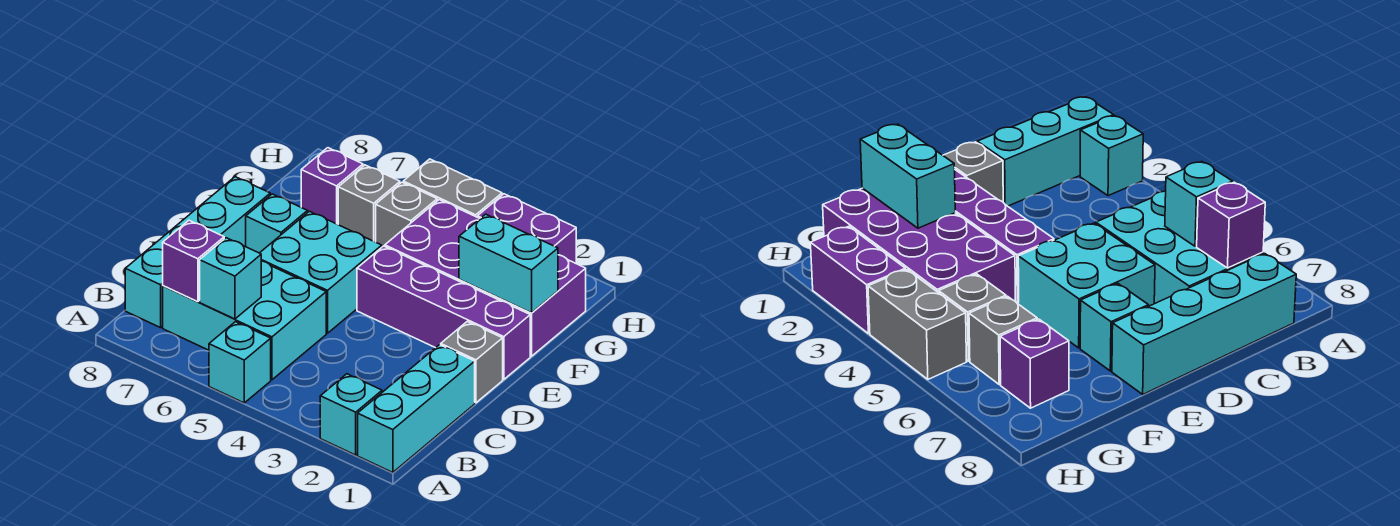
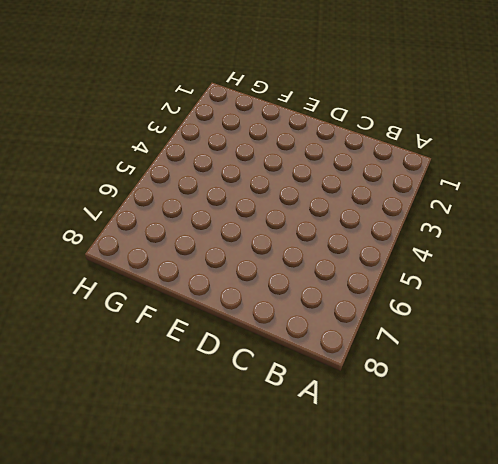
none -> cyan brick A1:C1 level 1
none -> cyan brick A2 level 1
none -> cyan brick A5 level 1

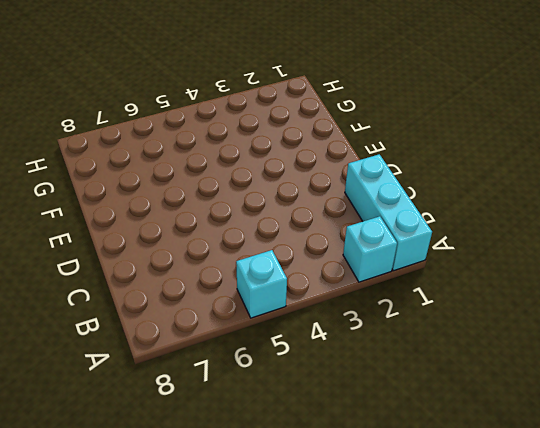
none -> cyan brick B5:C7 level 1
none -> cyan brick B8:E8 level 1
none -> grey brick D1 level 1

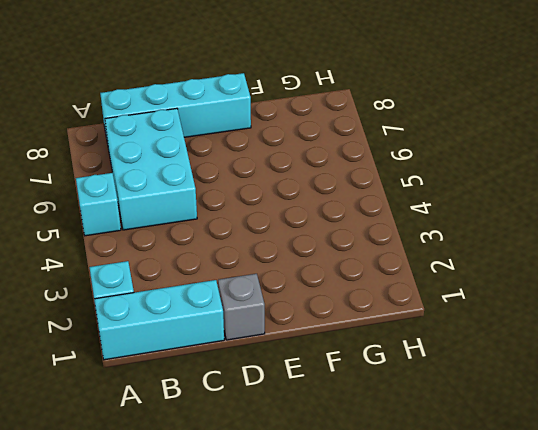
none -> cyan brick D5:E6 level 1
none -> purple brick E1:E4 level 1
none -> cyan brick E7 level 1

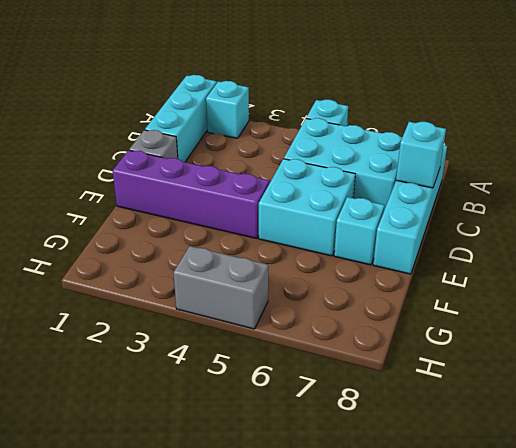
cyan brick C8 level 2 -> cyan brick B6 level 2
none -> purple brick F1:G4 level 1
none -> grey brick G5 level 1
none -> grey brick G6 level 1

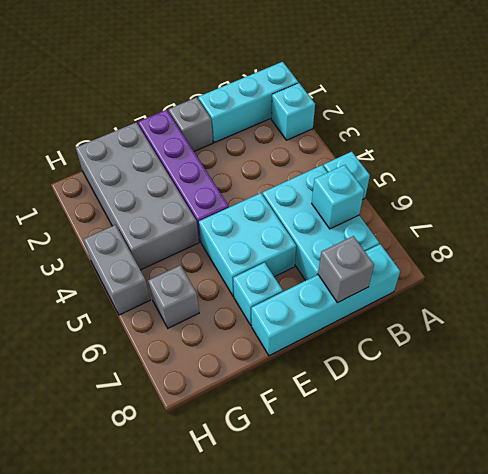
grey brick C8 level 2 -> grey brick G5 level 1
grey brick F1:G4 level 1 -> purple brick F1:G4 level 1
none -> purple brick G7 level 1
none -> purple brick H2:H3 level 1
none -> purple brick B7 level 2

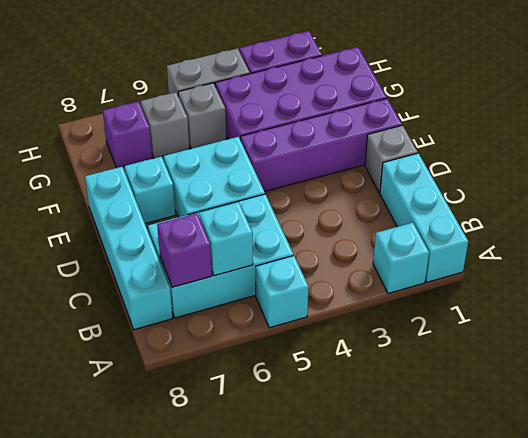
none -> cyan brick F1:F2 level 2

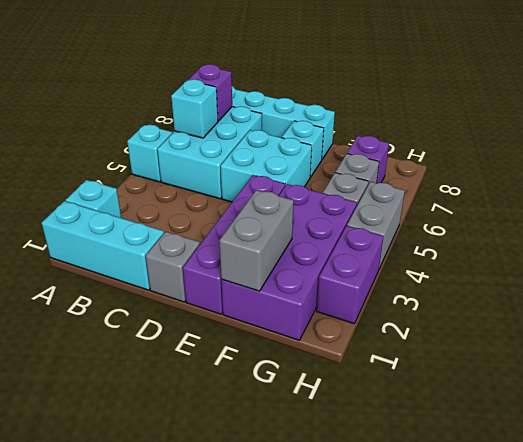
grey brick F1:F2 level 2 -> cyan brick F1:F2 level 2

